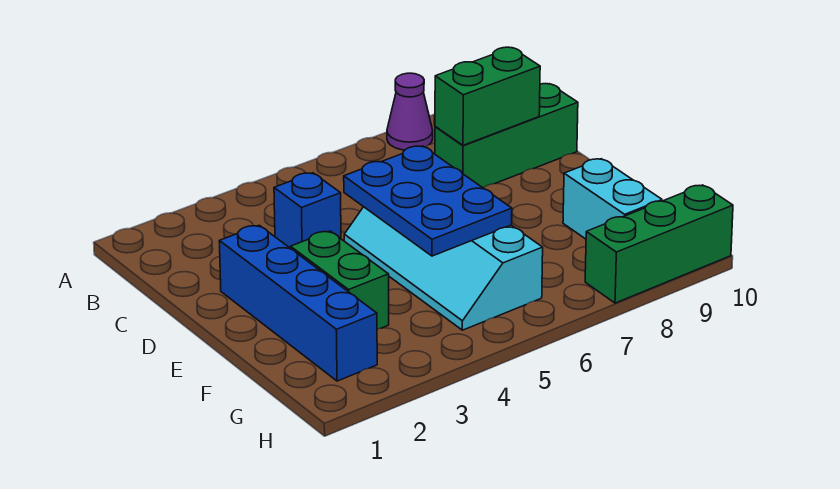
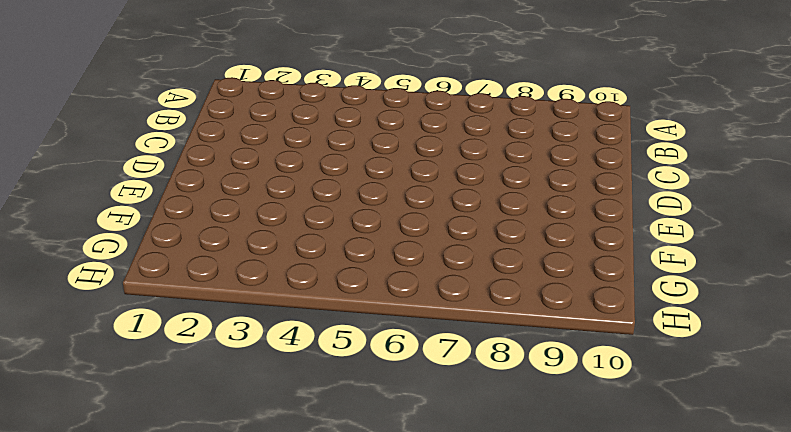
none -> purple cone A8 level 1
none -> blue brick C4 level 1

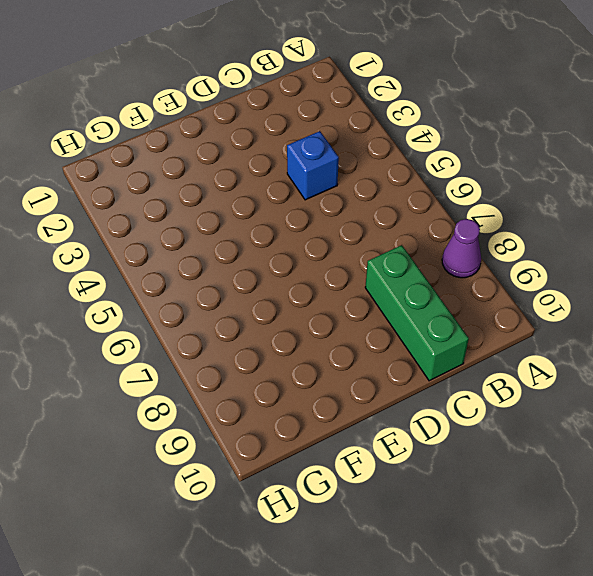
none -> blue brick D2:G2 level 1
none -> cyan slope D5:G6 level 1 top 6

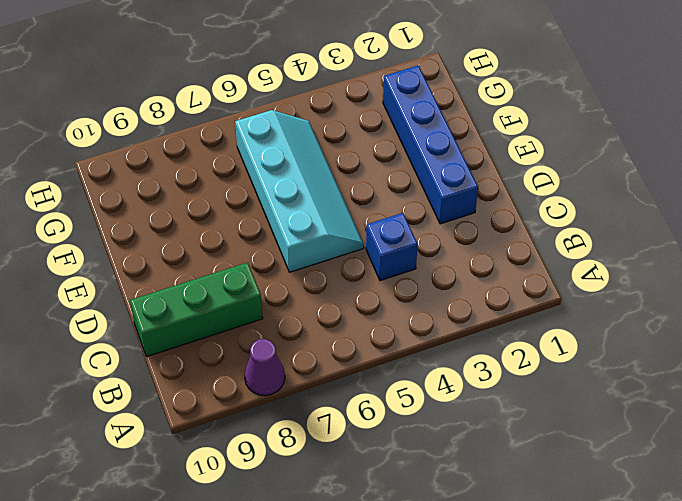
none -> green brick E3:F3 level 1
none -> cyan brick F9:G9 level 1

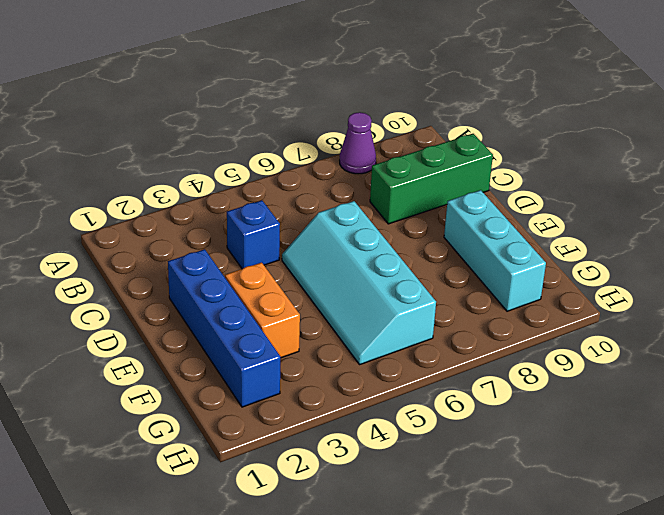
orange brick E3:F3 level 1 -> green brick E3:F3 level 1
cyan brick E9:G9 level 1 -> cyan brick F9:G9 level 1
none -> green brick H8:H10 level 1
none -> green brick C8:C9 level 2

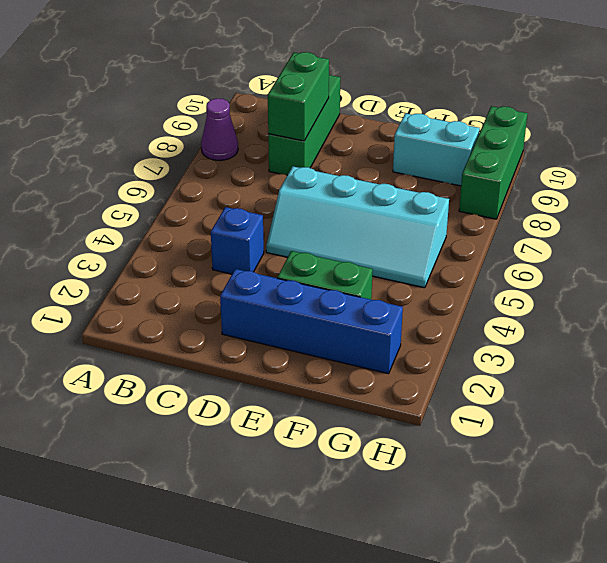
none -> blue plate D5:F6 level 2

